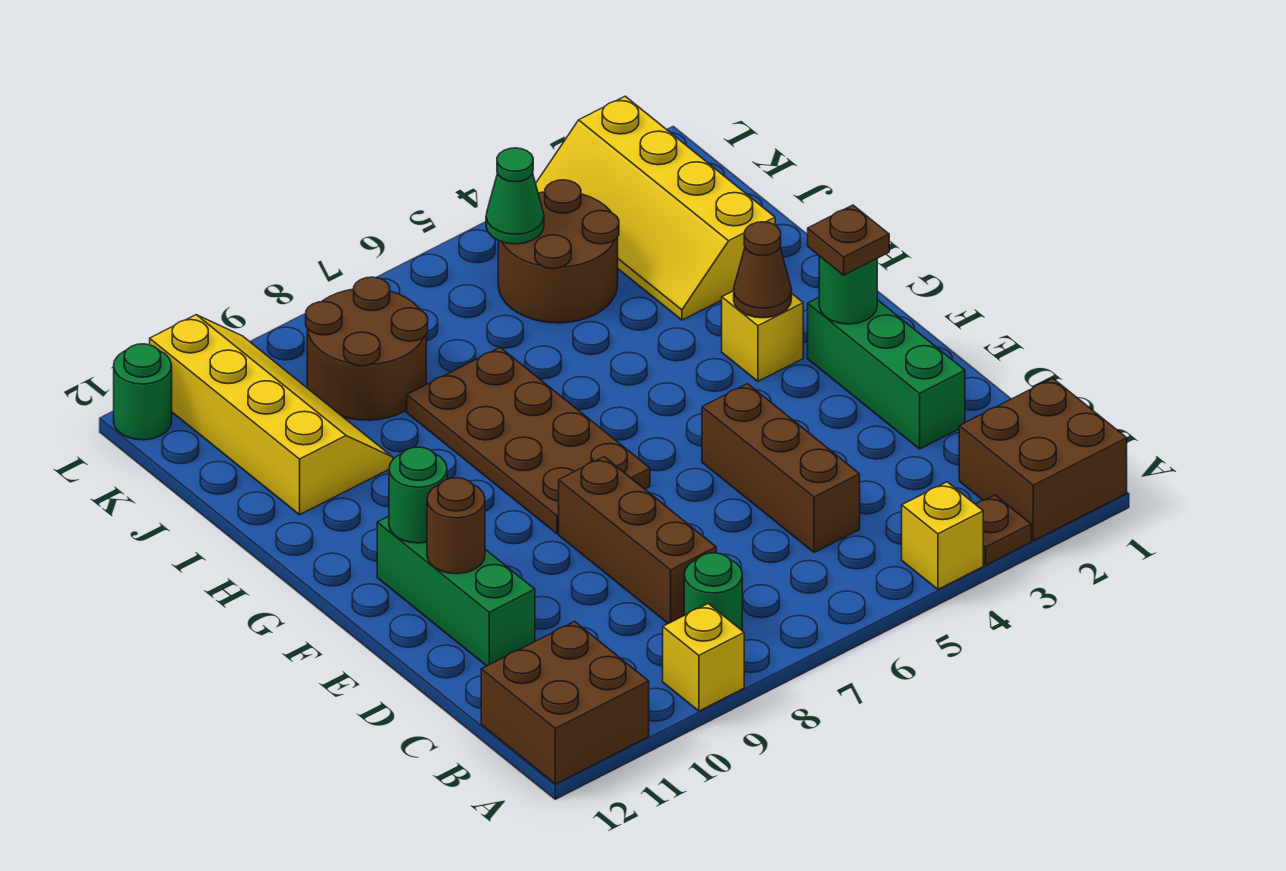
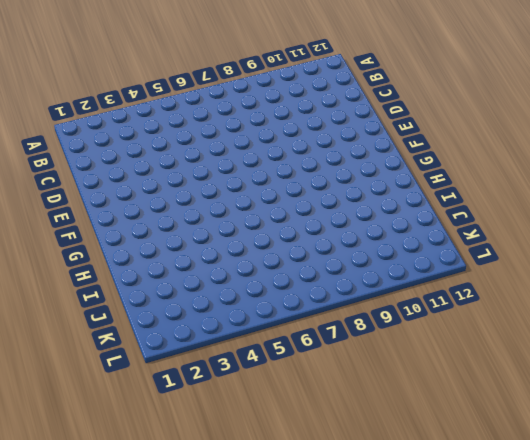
none -> brown brick A1:B2 level 1
none -> brown plate A3 level 1
none -> yellow brick A4 level 1

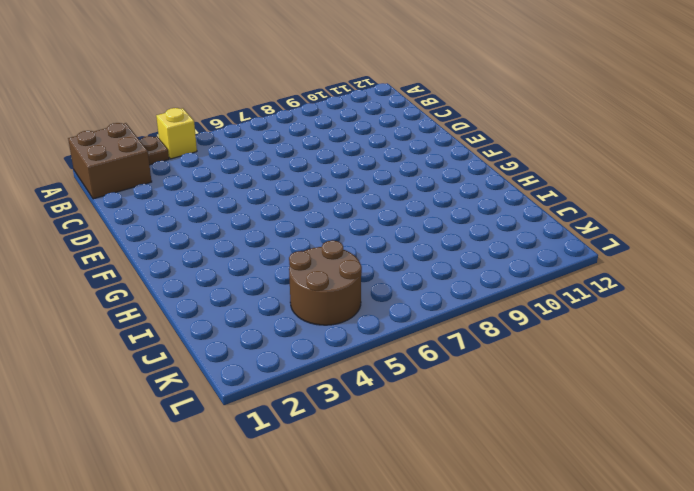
none -> yellow brick A9 level 1
none -> brown brick A11:B12 level 1
none -> green round brick B8 level 1

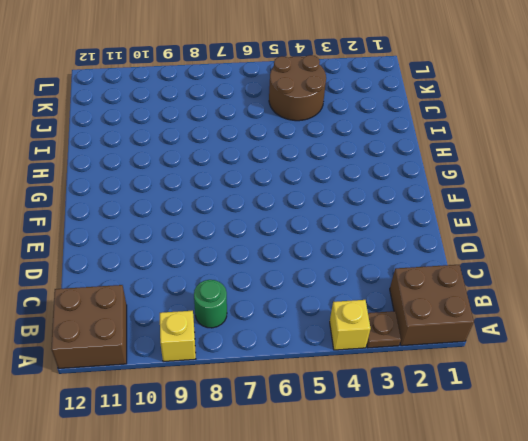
none -> brown brick C5:E5 level 1
none -> brown brick C8:E8 level 1
none -> green brick D2:F2 level 1

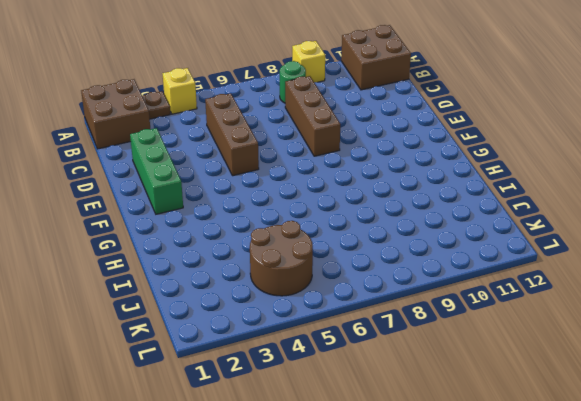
none -> green brick D11:F11 level 1
none -> brown plate F7:I8 level 1
none -> yellow brick G3 level 1

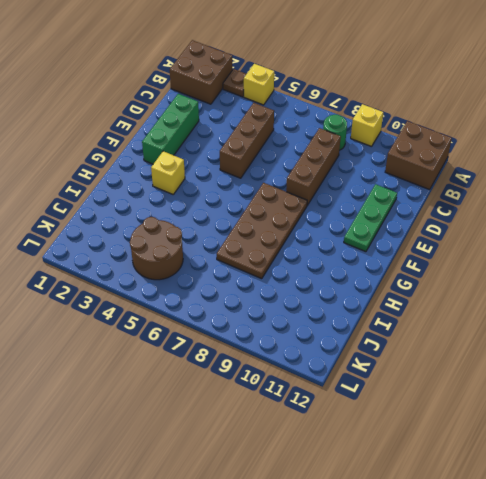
green plate D11:F11 level 1 -> green brick D11:F11 level 1
none -> yellow slope I2:L3 level 1 top 2
none -> yellow slope I10:L11 level 1 top 11
none -> brown round brick J8:K9 level 1

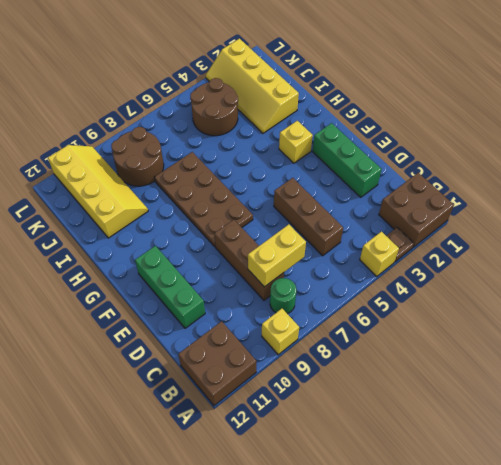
yellow brick C7:C8 level 2 -> none
none -> green round brick L12 level 1
none -> brown round brick E11 level 2
none -> green round brick F2 level 2

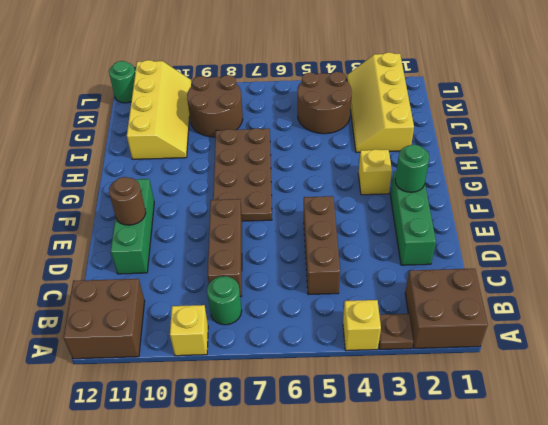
none -> green round brick F11 level 2
none -> brown cone G3 level 2
none -> green cone K5 level 2

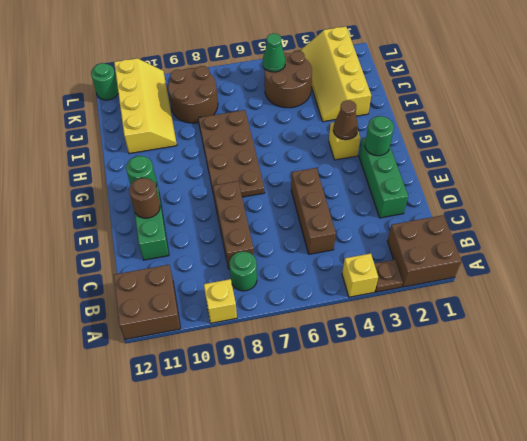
none -> brown plate F2 level 3

